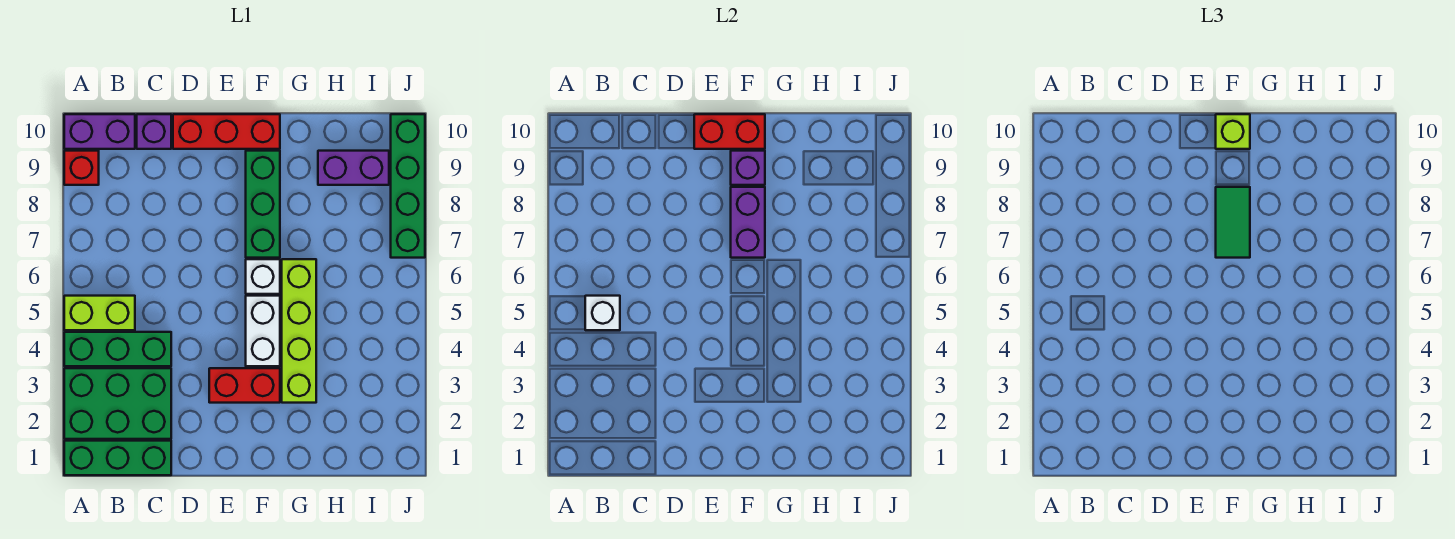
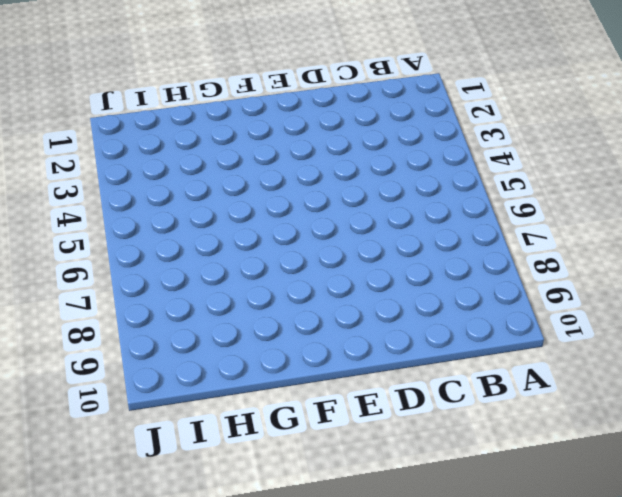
none -> green brick A1:C1 level 1
none -> green brick A2:C3 level 1
none -> green brick A4:C4 level 1

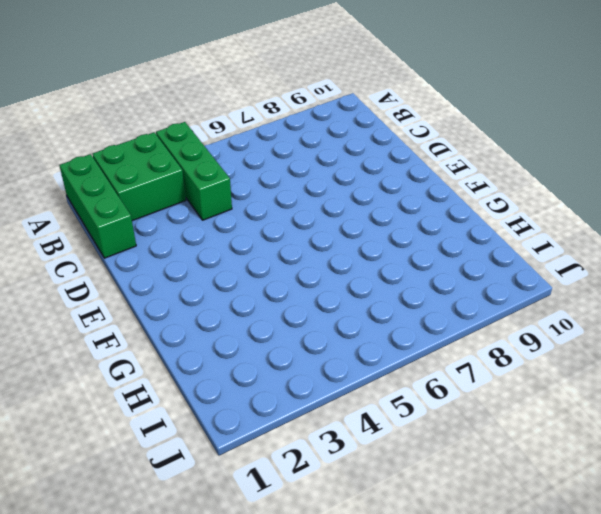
green brick A2:B3 level 1 -> green brick A2:C3 level 1
none -> lime brick A5:B5 level 1
none -> red brick A9 level 1
none -> purple brick A10:B10 level 1

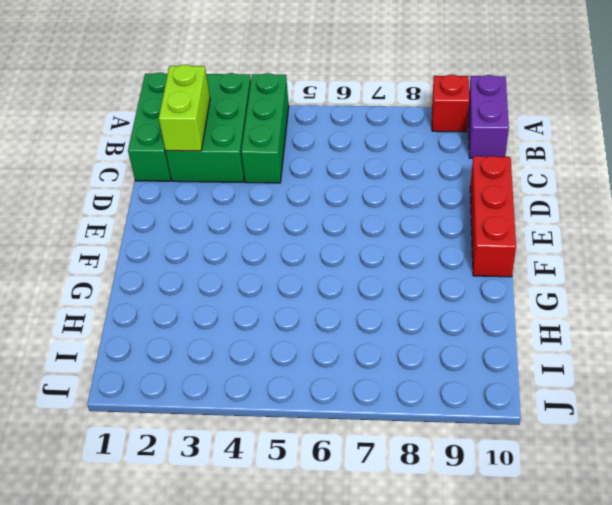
lime brick B2:C2 level 2 -> lime brick A5:B5 level 1
none -> purple brick C10 level 1
none -> red brick E3:F3 level 1
none -> white brick F4:F5 level 1

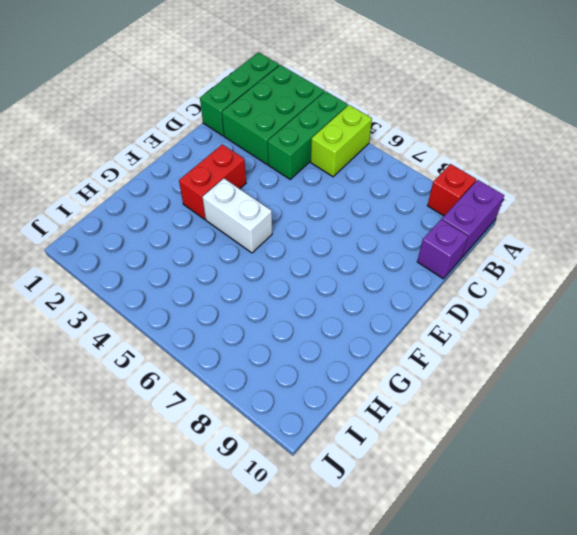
none -> red brick D10:F10 level 1
none -> white brick F6 level 1
none -> green brick F7:F9 level 1

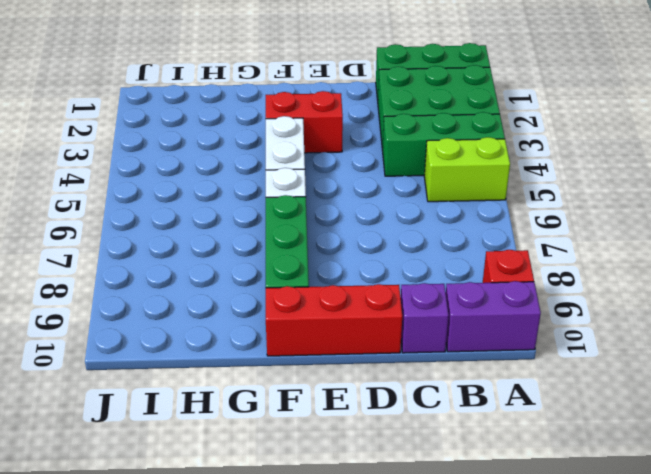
none -> lime brick G3:G6 level 1
none -> purple brick H9:I9 level 1
none -> green brick J7:J10 level 1

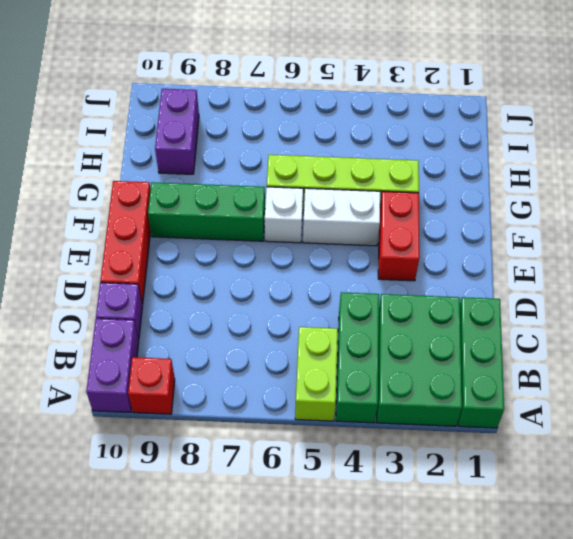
none -> green brick J7:J10 level 1
none -> white brick B5 level 2
none -> red brick E10:F10 level 2

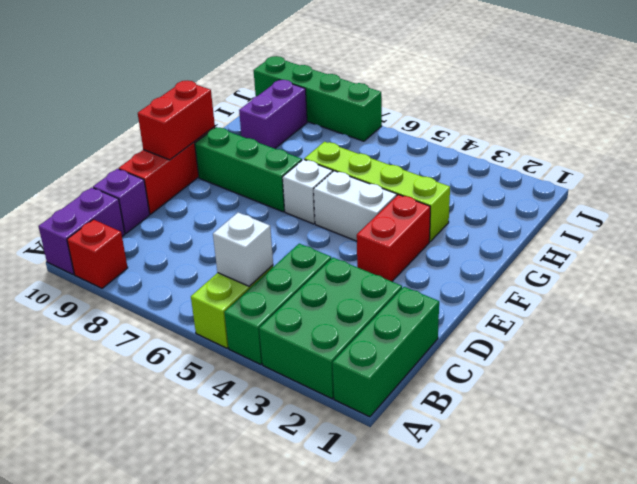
none -> purple brick F7:F8 level 2
none -> purple brick F9 level 2
none -> green tile F7:F8 level 3

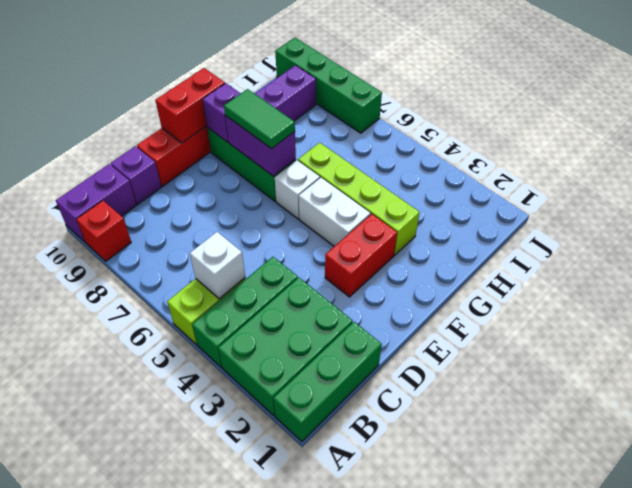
none -> lime brick F10 level 3

